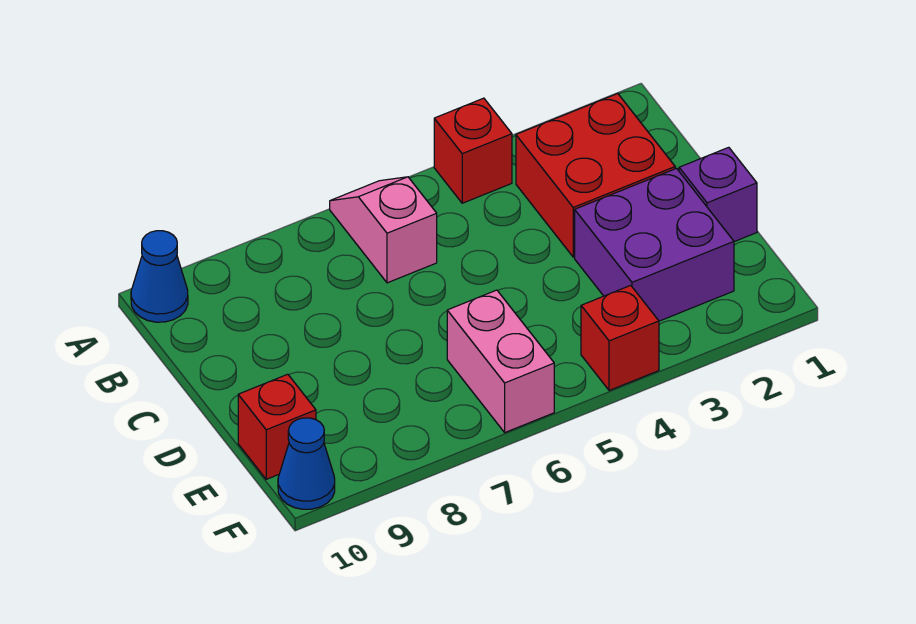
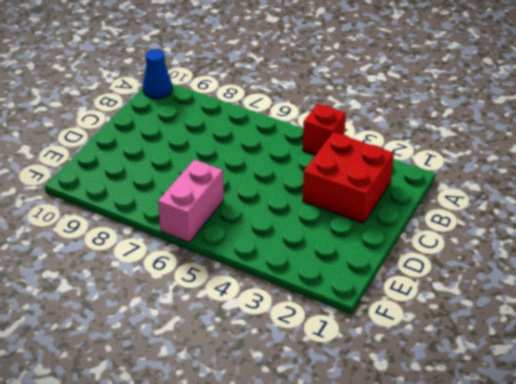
none -> pink slope A6:B6 level 1 top B
none -> purple brick D1 level 1

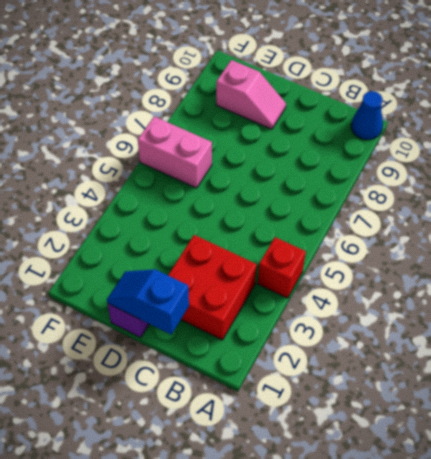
blue slope C1:D1 level 2 top C -> none
pink slope D9:E9 level 1 top E -> pink slope A6:B6 level 1 top B
none -> purple brick D2:E3 level 1
none -> red brick E10 level 1

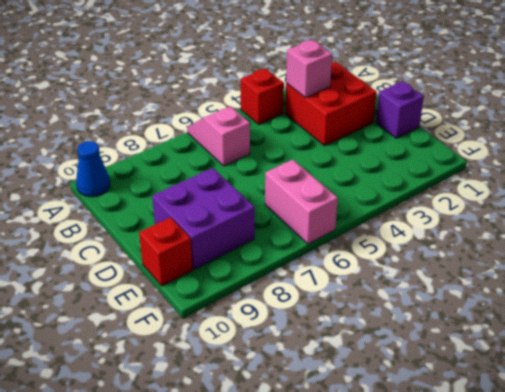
pink brick B3 level 2 -> none
purple brick D8:E9 level 1 -> purple brick D2:E3 level 1
none -> red brick F4 level 1
none -> blue cone F10 level 1

